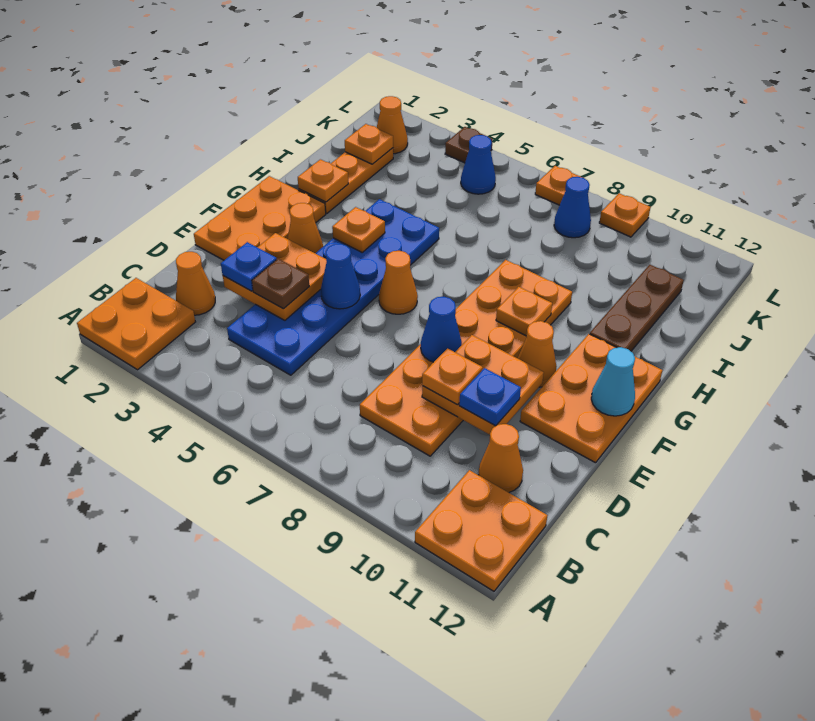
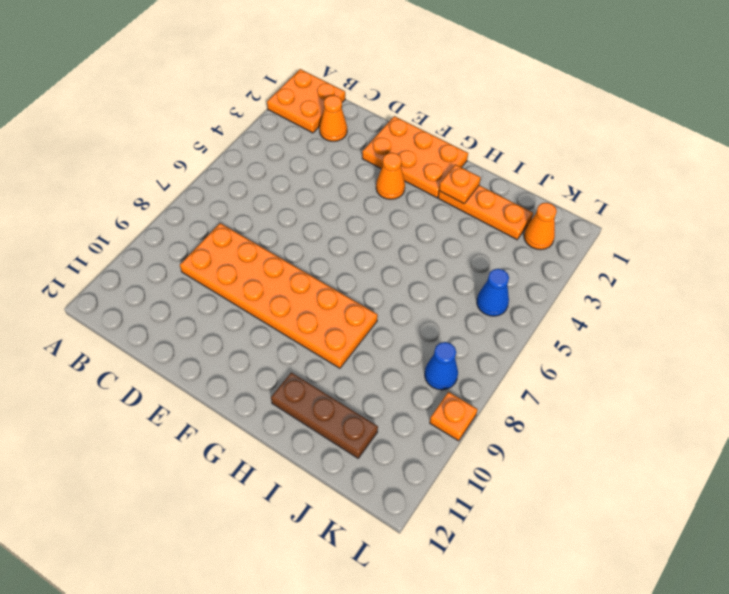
none -> orange plate A11:B12 level 1
none -> blue plate C4:H5 level 1
none -> orange cone C11 level 1
none -> orange plate E11:G12 level 1

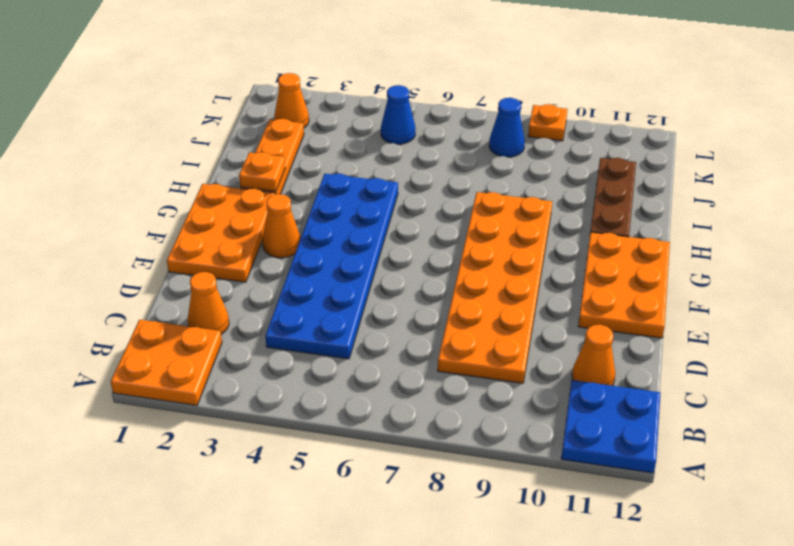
blue plate A11:B12 level 1 -> orange plate A11:B12 level 1
none -> orange cone F6 level 1
none -> orange cone F10 level 1
none -> brown plate L4 level 1
none -> orange plate L7 level 1

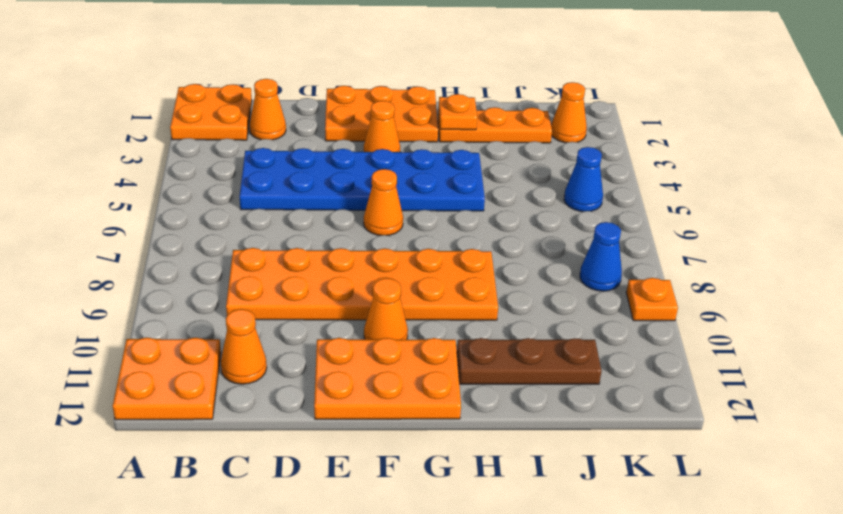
none -> brown plate L4 level 1
none -> orange plate L7 level 1
none -> orange plate D3:E4 level 2
none -> orange plate D9:E10 level 2

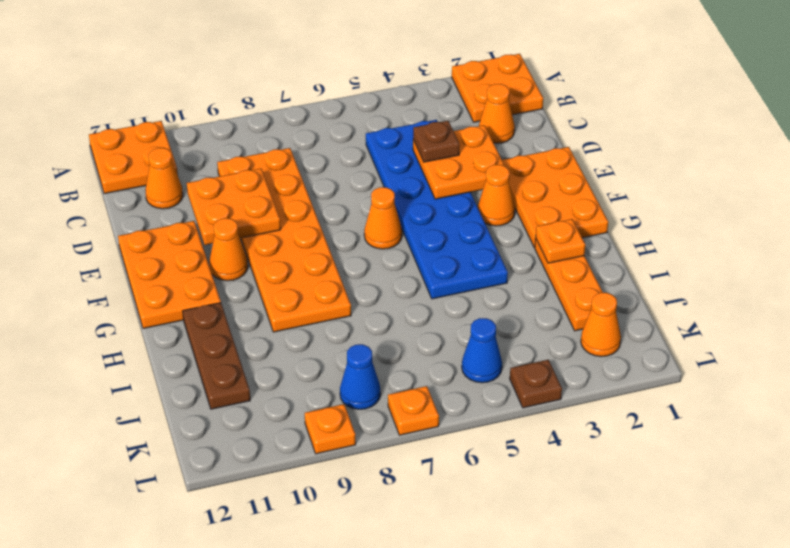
none -> blue cone E5 level 2
none -> blue cone E8 level 2
none -> cyan cone F12 level 2
none -> orange plate G4 level 2

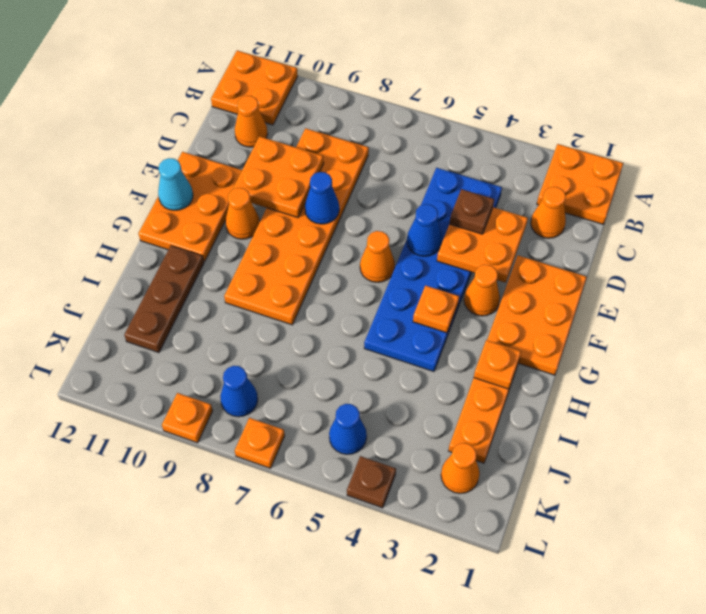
none -> orange plate G9 level 2
none -> orange plate J2 level 2
none -> blue plate D3 level 3
none -> orange plate D9 level 3

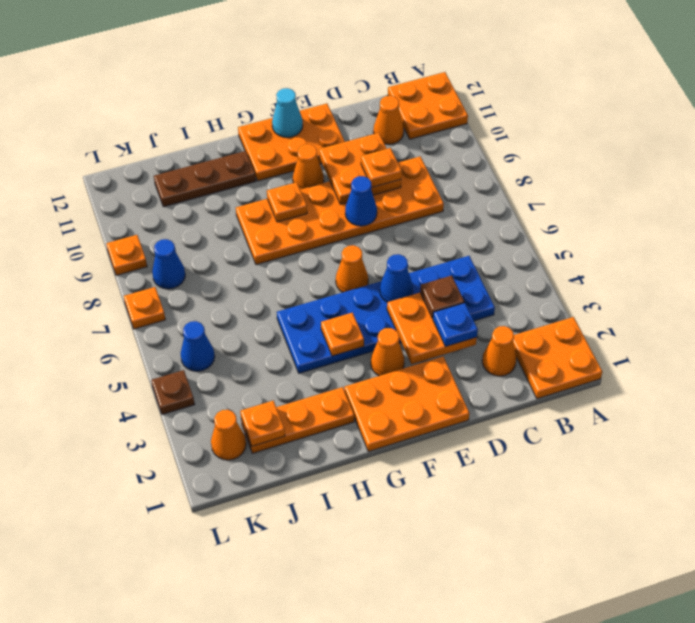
none -> orange plate H2 level 2
none -> blue plate D10 level 3

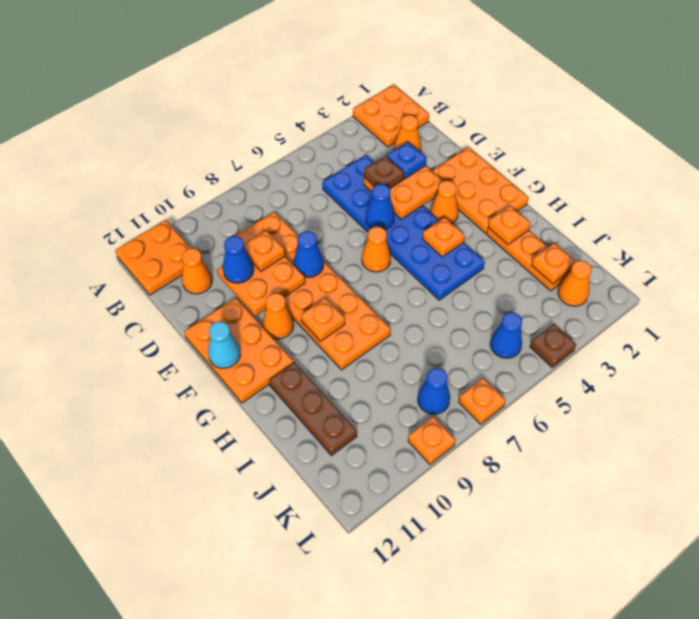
blue cone D10 level 3 -> blue plate D10 level 3

